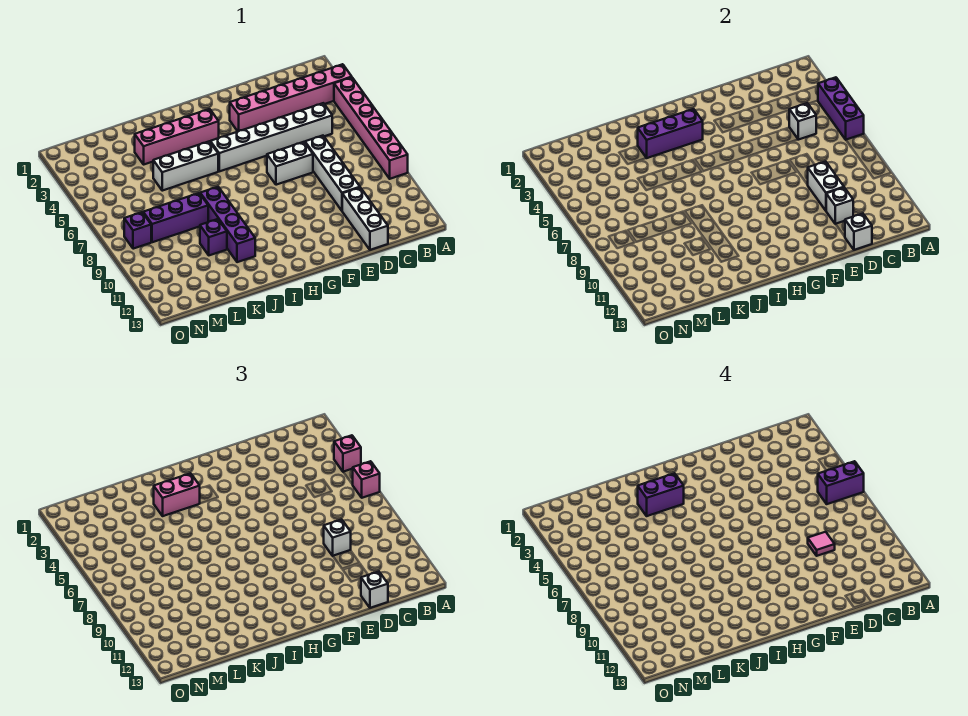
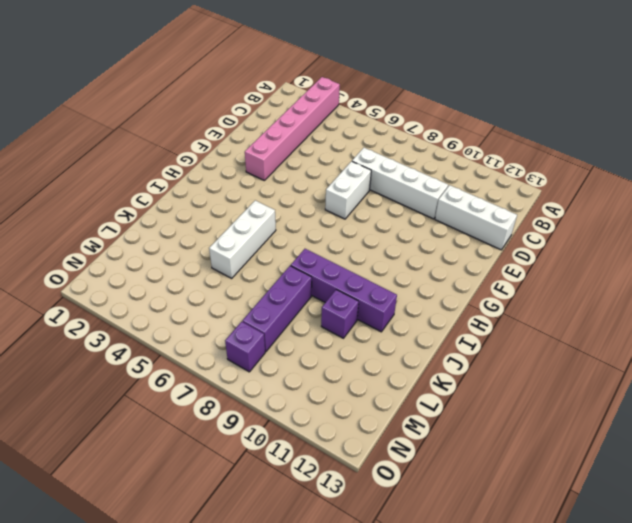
none -> pink brick A4:A9 level 1
none -> white brick C5:H5 level 1
none -> pink brick H3:K3 level 1

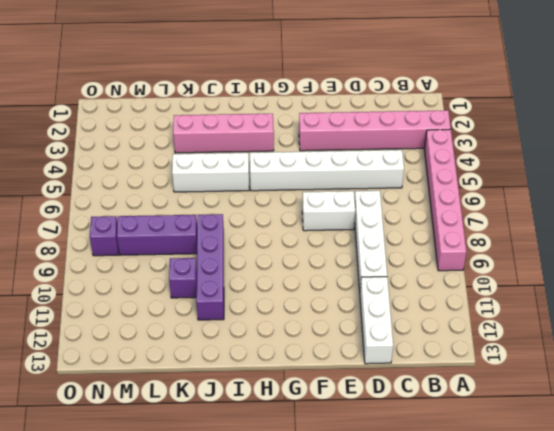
none -> purple brick A4:A6 level 2
none -> white brick C5 level 2
none -> white brick D9:D10 level 2

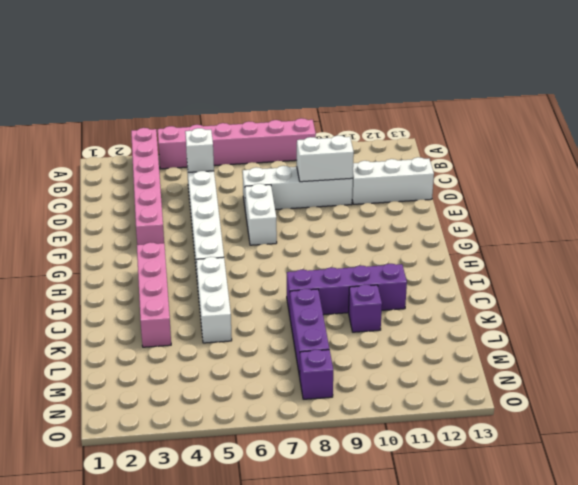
none -> purple brick A4:A6 level 2
none -> white brick D11 level 2
none -> white brick D13 level 2

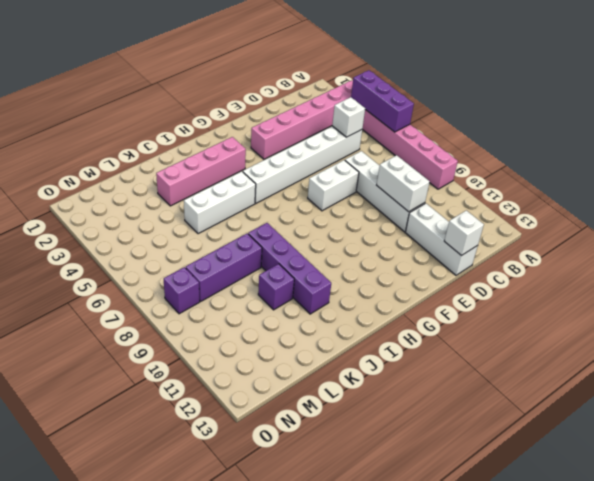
none -> white brick D11 level 2
none -> purple brick H3:J3 level 2
none -> pink brick A4 level 3

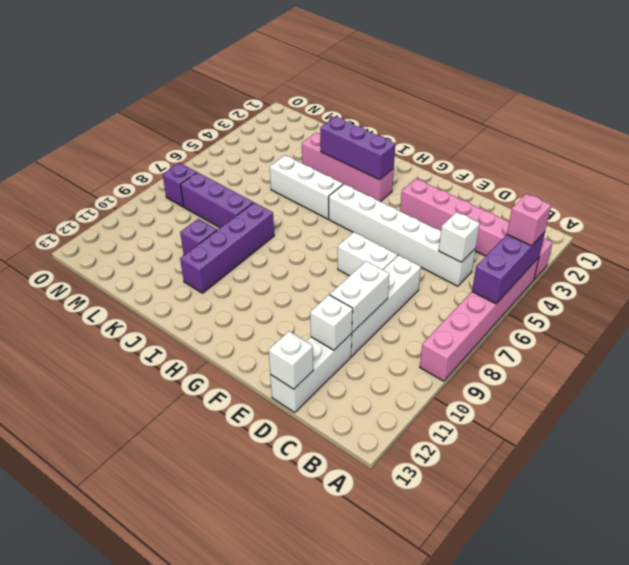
none -> pink brick A6 level 3
none -> white brick D9 level 3
none -> white brick D13 level 3

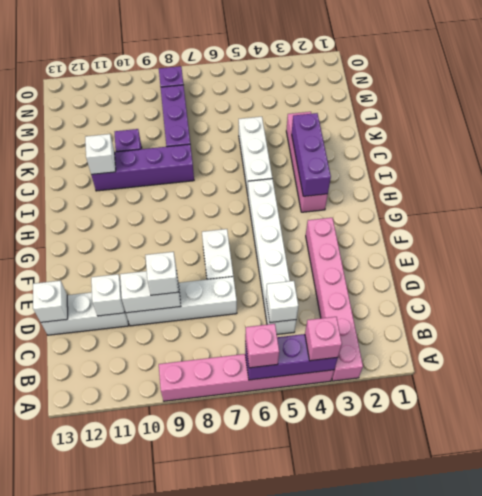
white brick J11 level 2 -> white brick D13 level 3
none -> pink brick I3:J3 level 3
none -> purple brick A6:B6 level 4
none -> pink tile D9 level 4

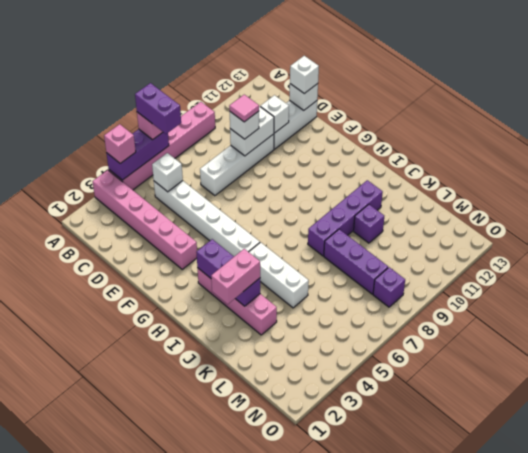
pink brick J2:J3 level 3 -> pink brick I3:J3 level 3
none -> white brick E7:F7 level 1
none -> purple brick I3:J3 level 4

